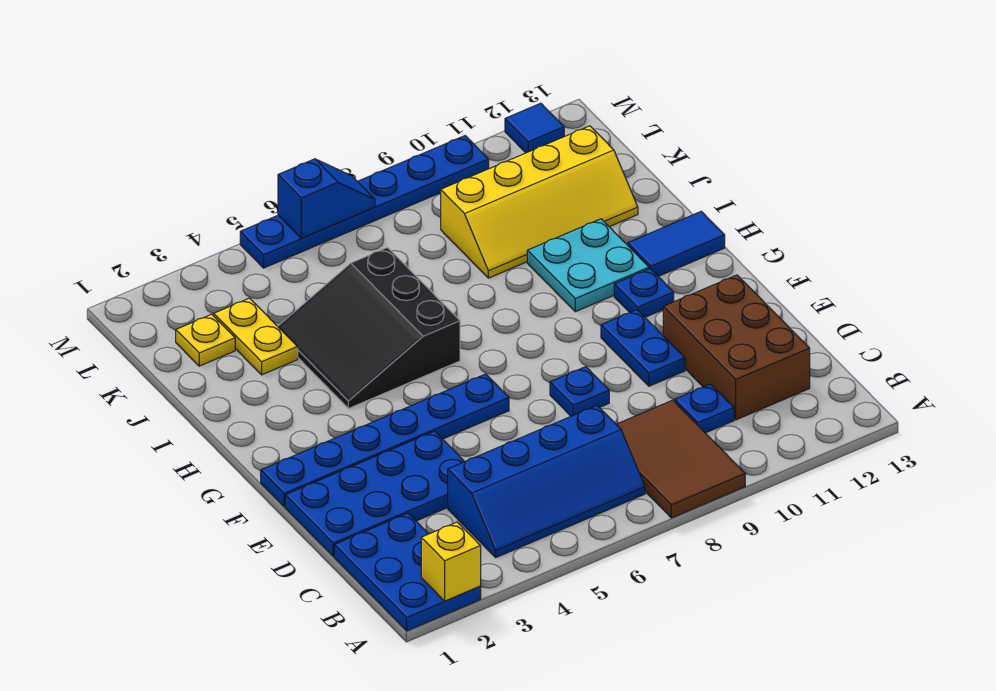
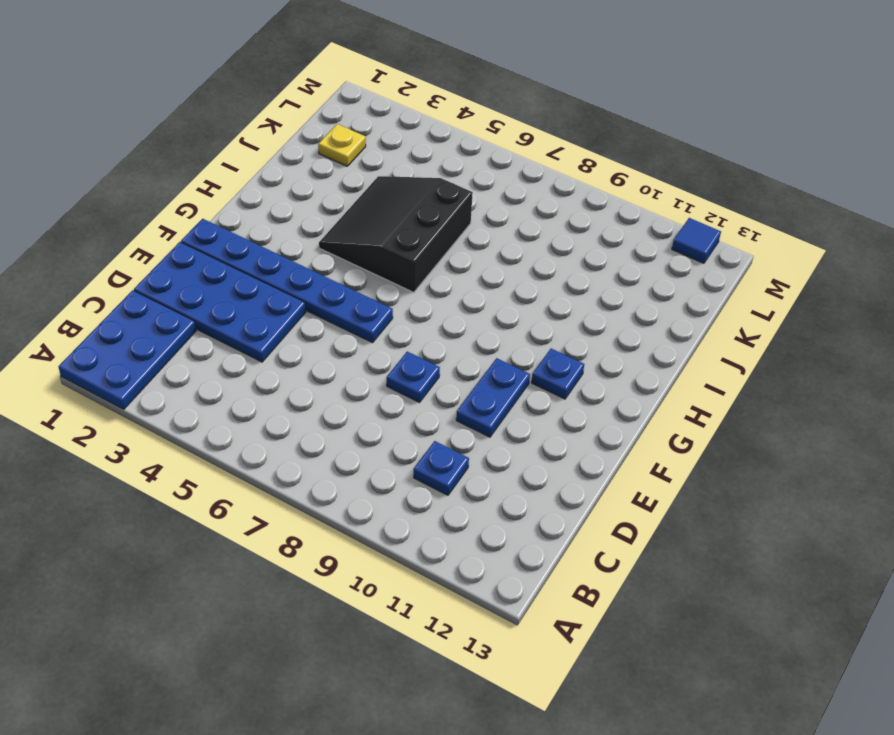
none -> brown tile A8:C9 level 1
none -> blue slope B4:C7 level 1 top C
none -> brown brick C11:E12 level 1

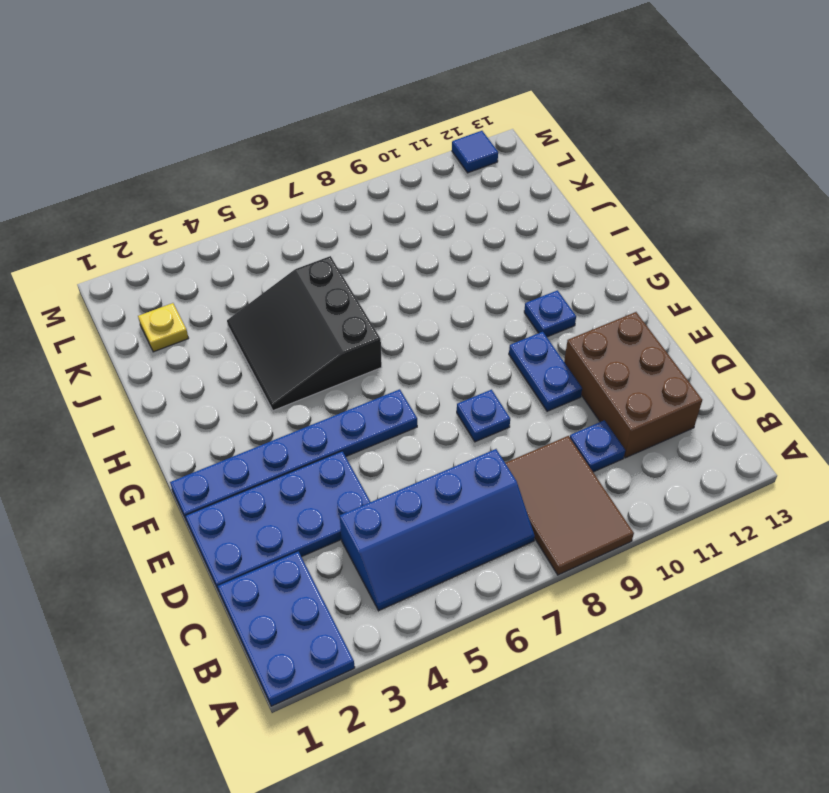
none -> cyan plate H10:I11 level 1
none -> blue tile H12:H13 level 1
none -> yellow plate J3:K3 level 1

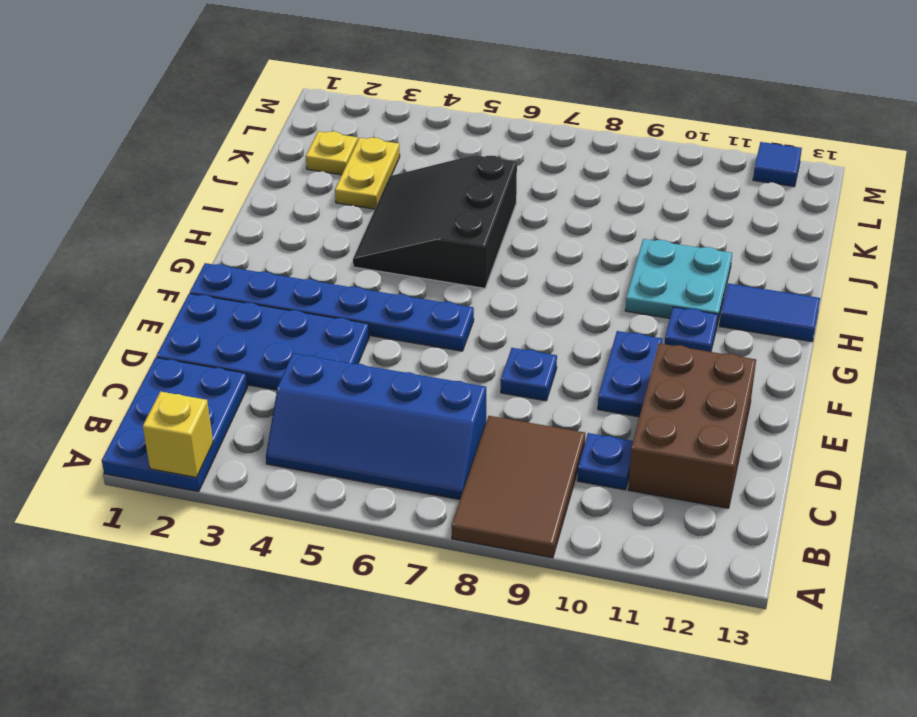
none -> yellow slope J9:K12 level 1 top K
none -> blue plate M5:M10 level 1
none -> blue slope M6:M7 level 2 top 6

